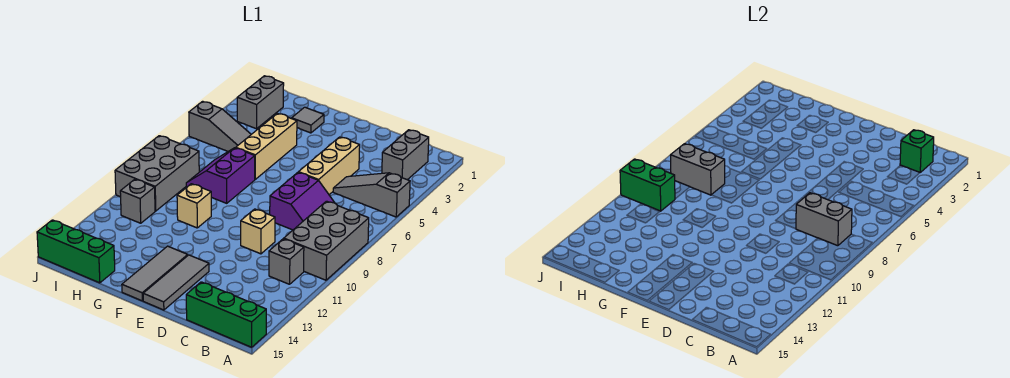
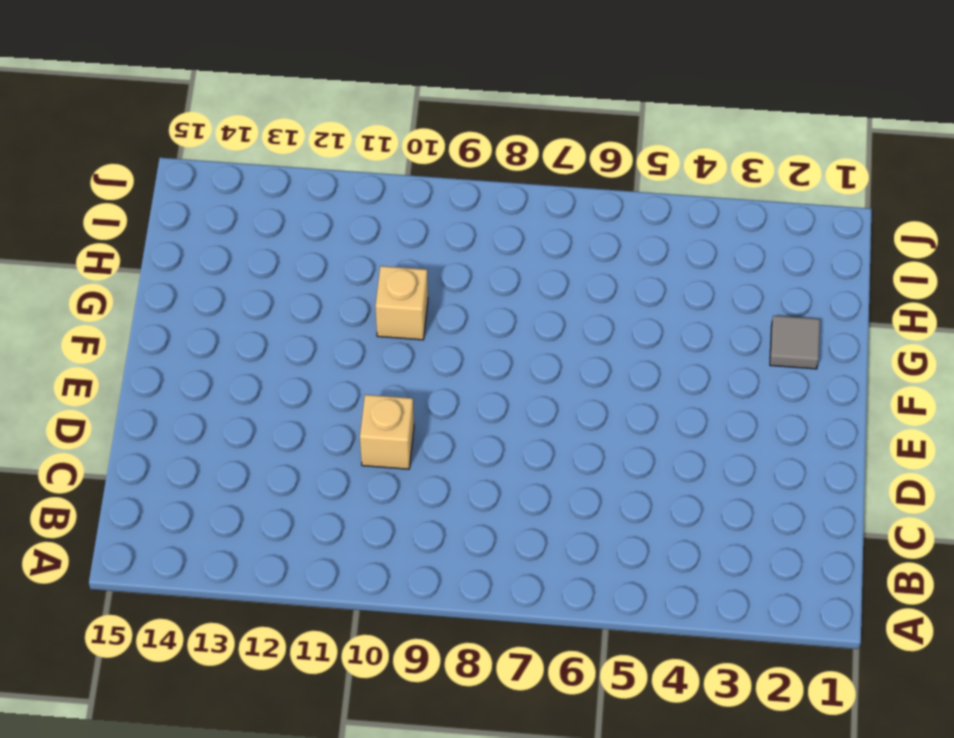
none -> grey slope A5:C5 level 1 top A
none -> grey brick A8:B10 level 1
none -> green brick A15:C15 level 1

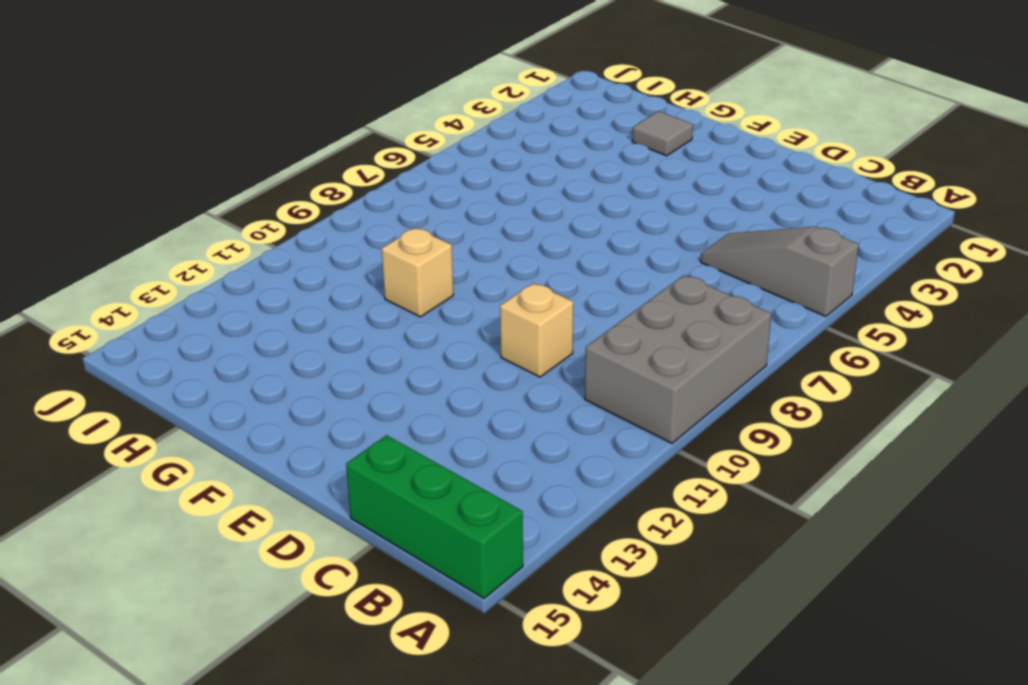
none -> grey brick B2:B3 level 1
none -> grey brick B11 level 1
none -> purple slope C7:D8 level 1 top D

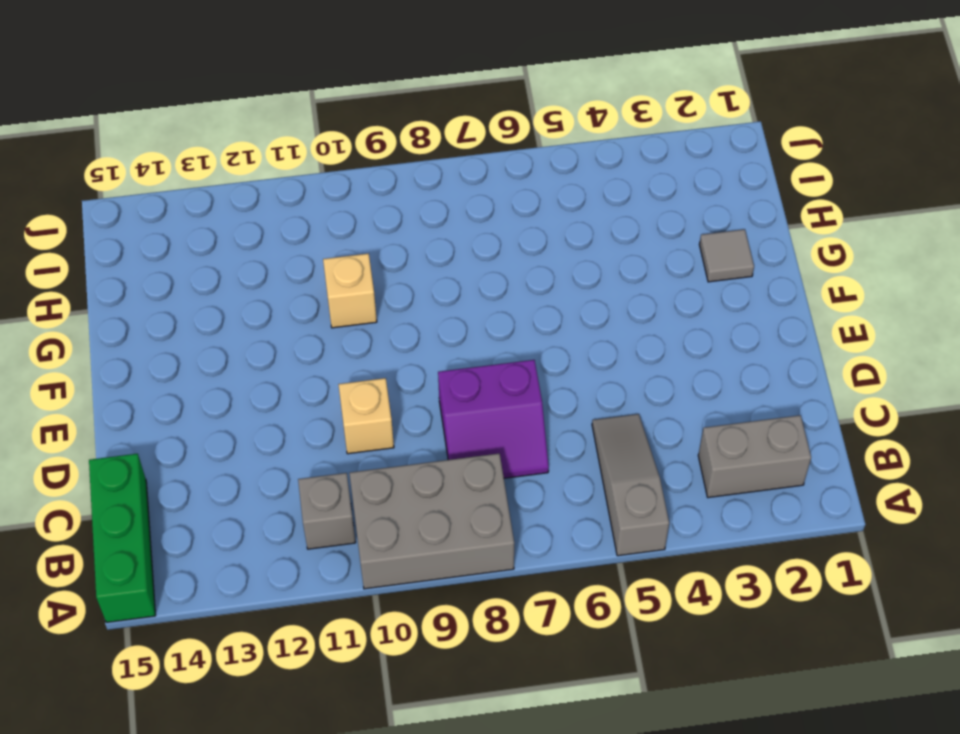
none -> tan brick D4:D6 level 1
none -> grey tile E13:E15 level 1
none -> grey tile F13:F15 level 1

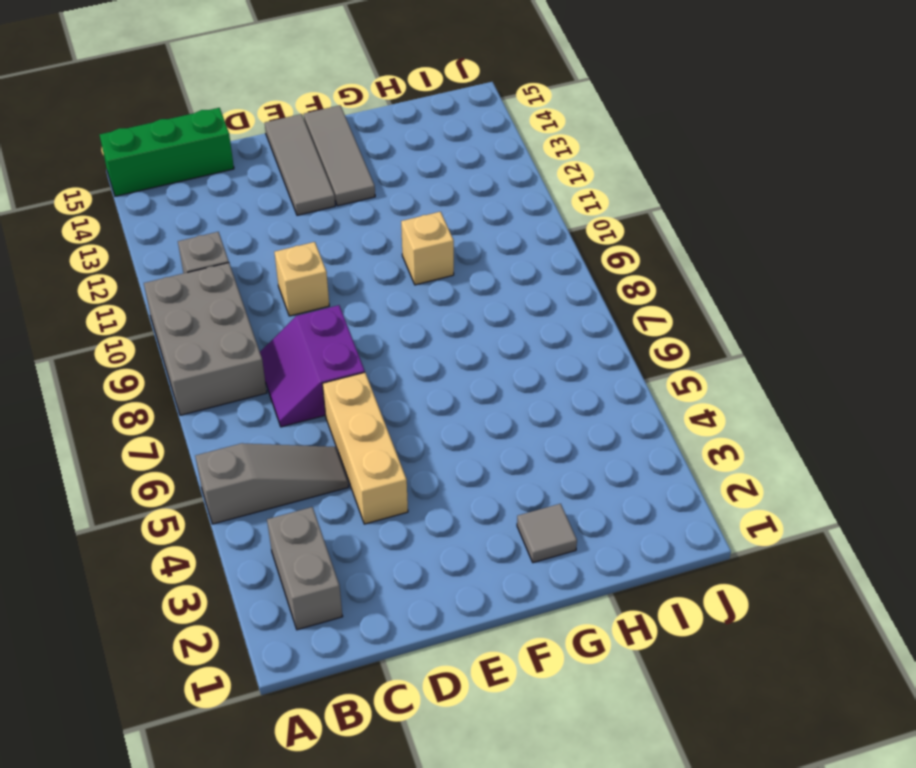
none -> tan brick G4:G6 level 1
none -> purple slope G7:H8 level 1 top G
none -> grey slope H5:J5 level 1 top J

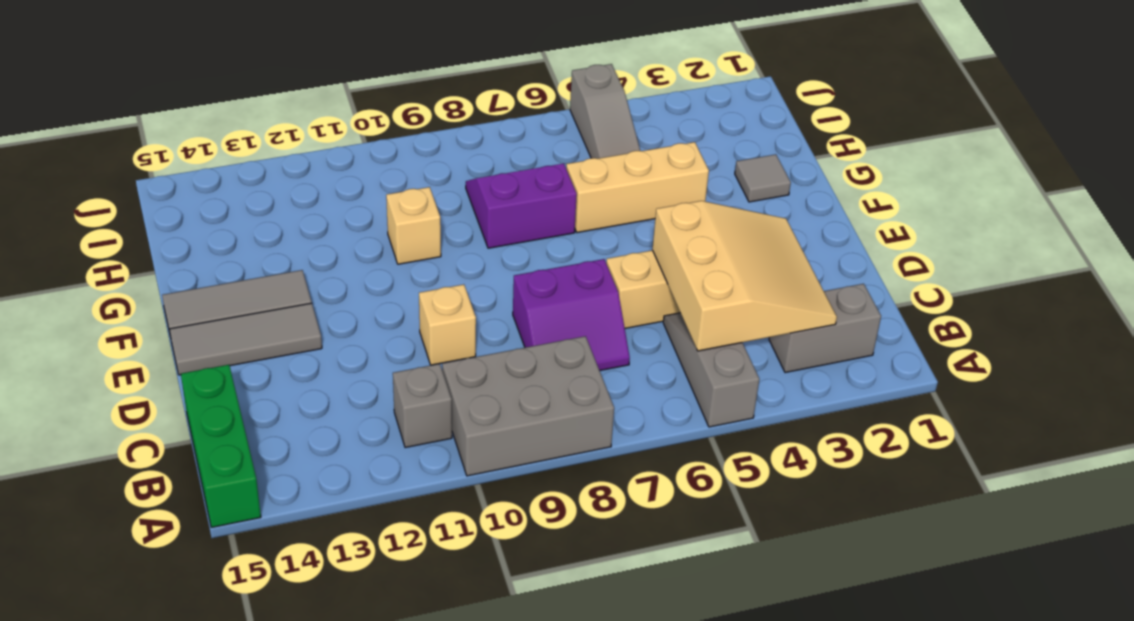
tan slope B3:D5 level 2 top 5 -> none
none -> green brick H15:J15 level 1
none -> grey brick I2:I3 level 1
none -> grey brick I8:J10 level 1

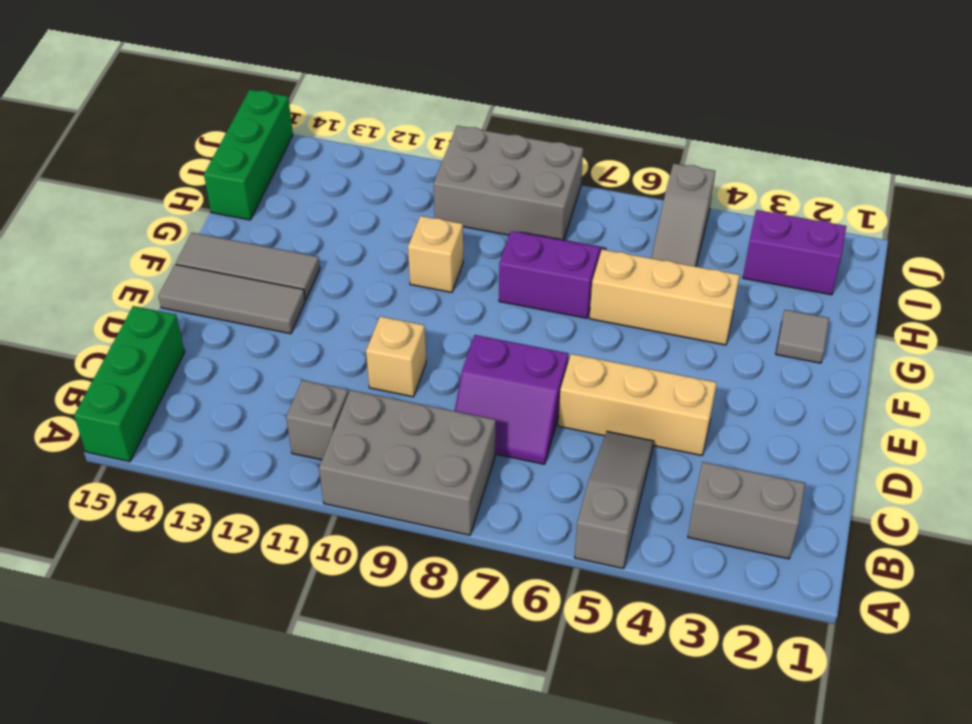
purple brick I2:I3 level 1 -> grey brick I2:I3 level 1
none -> grey brick I11 level 1
none -> green brick B2 level 2
none -> grey brick B8:C8 level 2

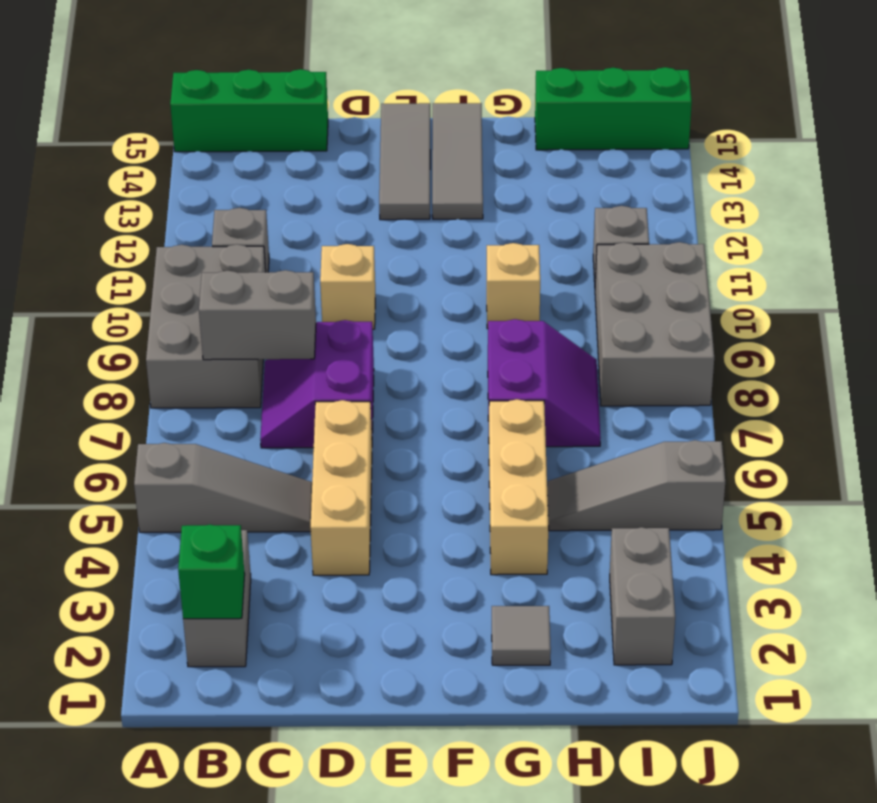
none -> grey brick H8:I8 level 2
none -> green brick I10:J10 level 2

